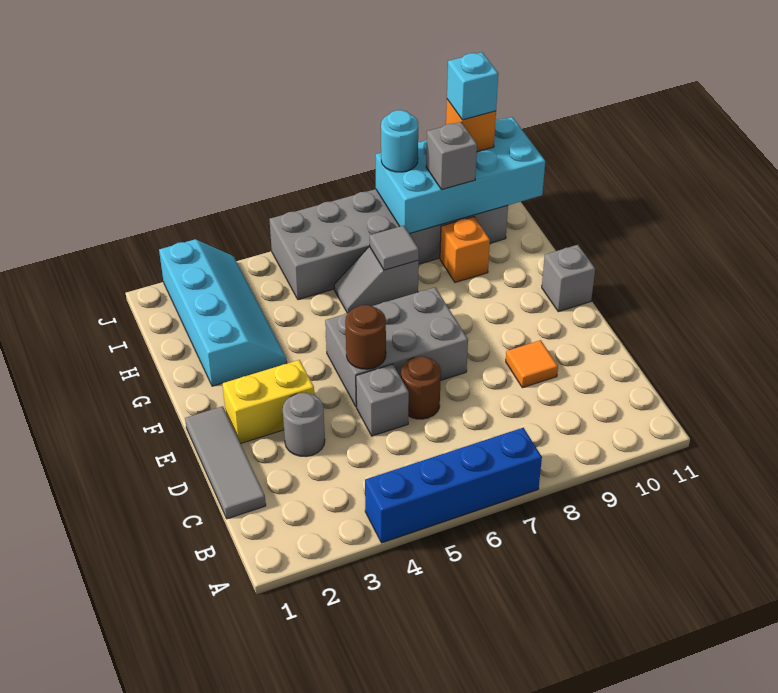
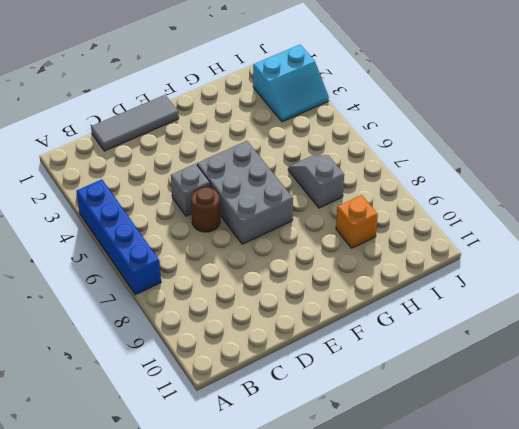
cyan slope I2:J3 level 1 top 2 -> cyan slope G2:J3 level 1 top 2
none -> grey round brick D3 level 1
none -> orange tile D9 level 1
none -> yellow brick E2:E3 level 1

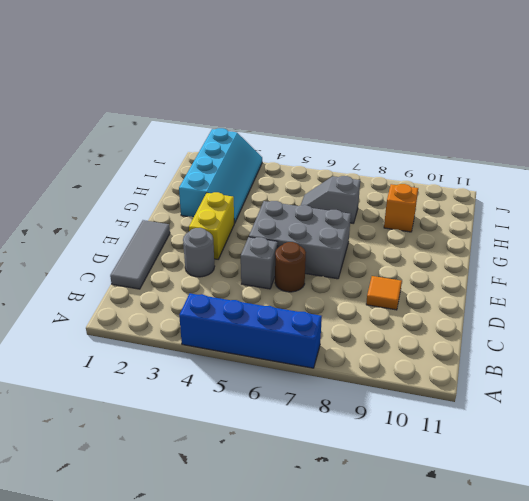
yellow brick E3:F3 level 1 -> yellow brick E2:E3 level 1
none -> grey brick F11 level 1
none -> grey brick I5:J10 level 1
none -> brown round brick E5 level 2

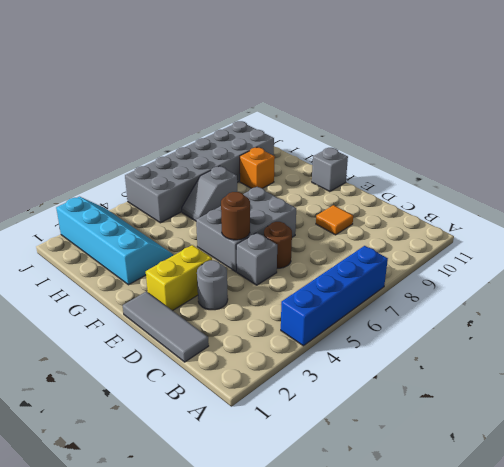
none -> grey tile H7 level 2
none -> cyan brick I8:J11 level 2
none -> grey brick I9 level 3

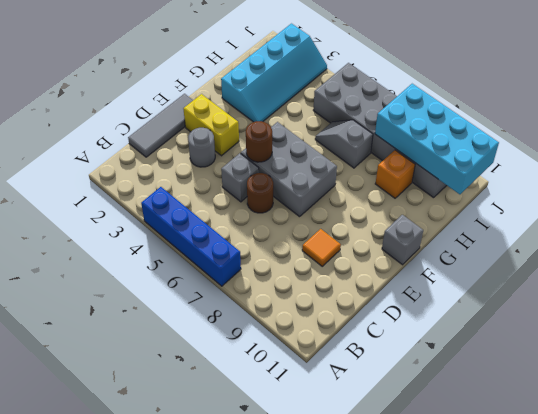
none -> grey tile H7 level 2
none -> grey brick I9 level 3
none -> cyan round brick J8 level 3

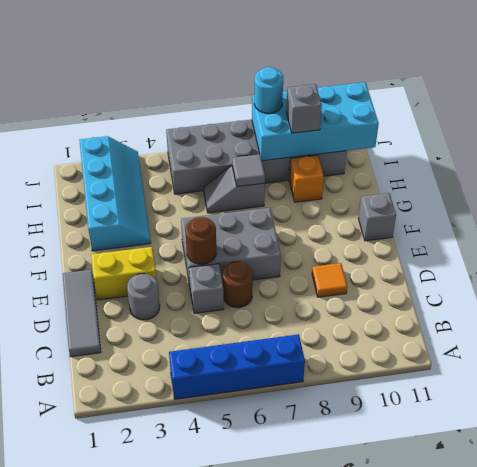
none -> orange brick J10 level 3
none -> cyan brick J10 level 4

